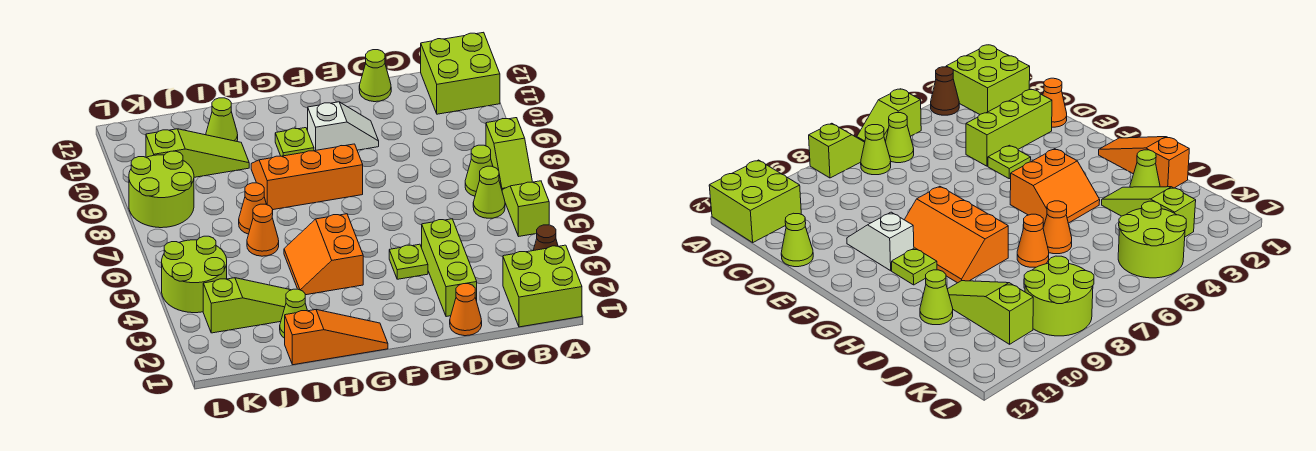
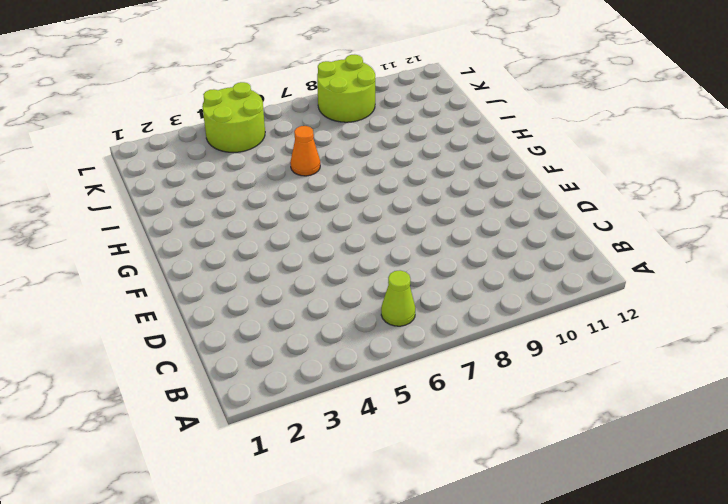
none -> lime brick A1:B2 level 1
none -> brown cone A3 level 1
none -> lime slope A5:A6 level 1 top 5

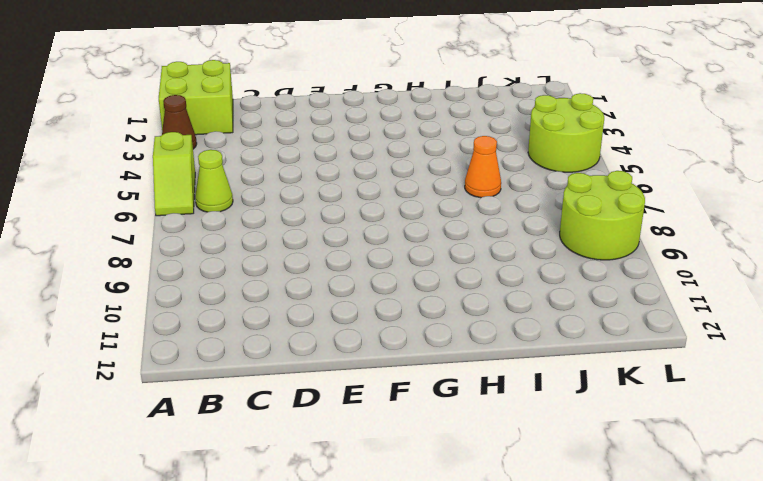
none -> lime slope A7:A8 level 1 top 8
none -> lime brick A11:B12 level 1
none -> lime cone B7 level 1

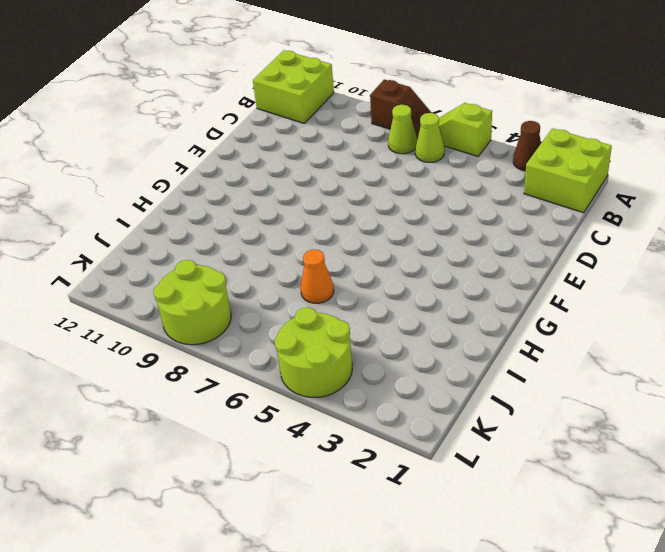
brown slope A7:A8 level 1 top 8 -> lime slope A7:A8 level 1 top 8
none -> orange cone D1 level 1
none -> lime brick D2:D4 level 1
none -> lime cone D12 level 1

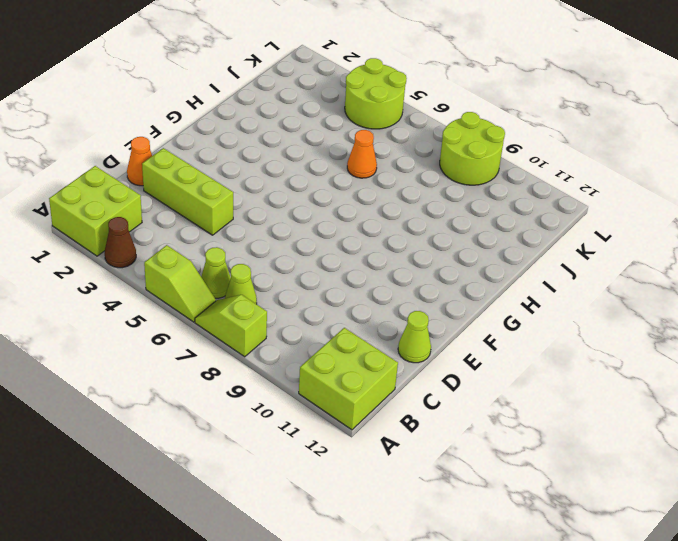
none -> lime plate E4 level 1
none -> white slope E10:F10 level 1 top F
none -> orange slope F8:H9 level 1 top 8

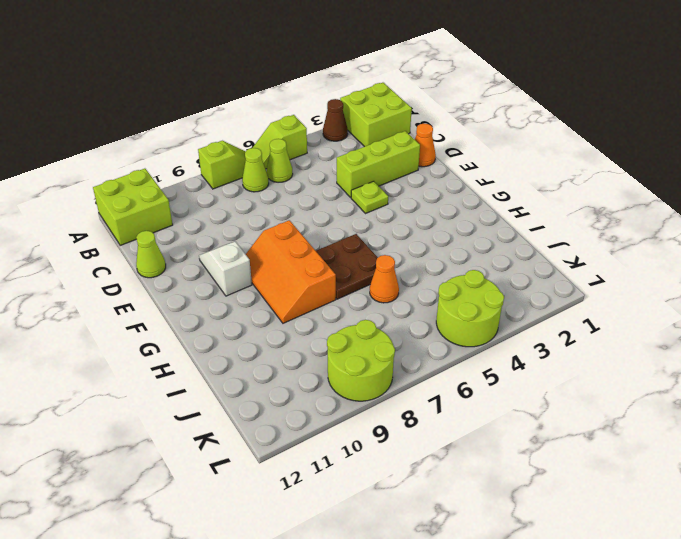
brown plate G6:H7 level 1 -> none
none -> orange slope G1:I1 level 1 top I
none -> orange slope G4:H5 level 1 top G
none -> lime plate G10 level 1

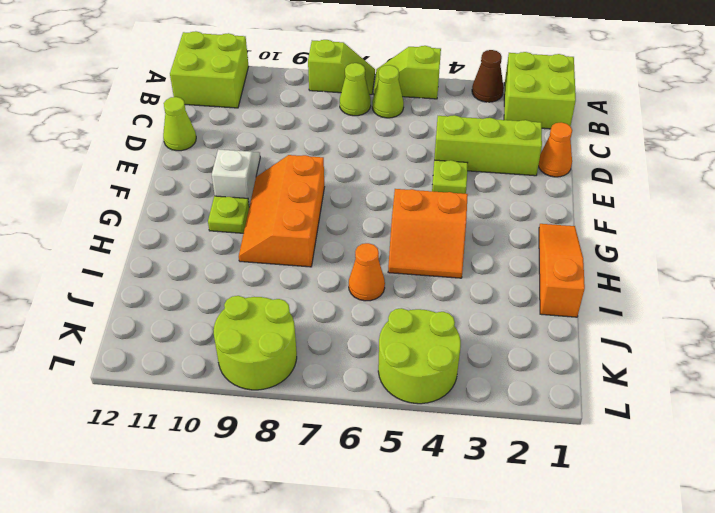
none -> lime cone I2 level 1
none -> lime slope I3:K3 level 1 top K
none -> orange cone I7 level 1

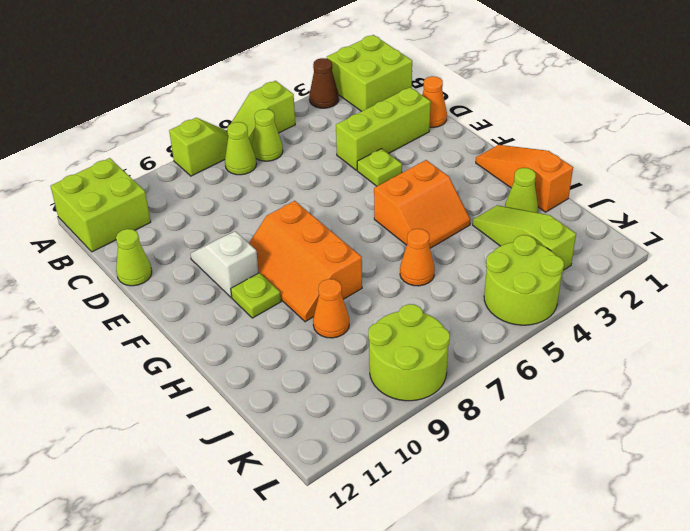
orange cone I9 level 1 -> orange cone I7 level 1
none -> lime slope I10:K10 level 1 top K
none -> lime cone I11 level 1

